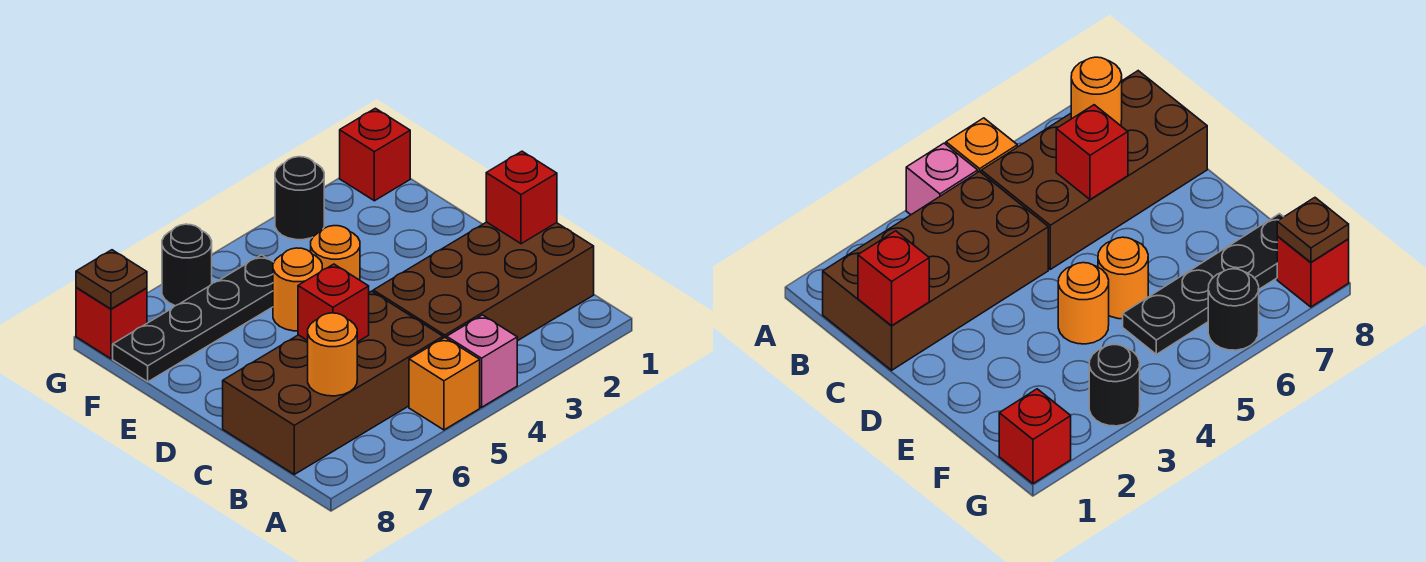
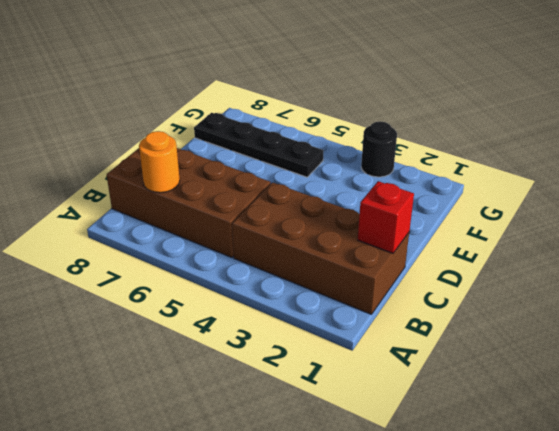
none -> pink brick A4 level 1
none -> orange brick A5 level 1
none -> orange round brick E4 level 1

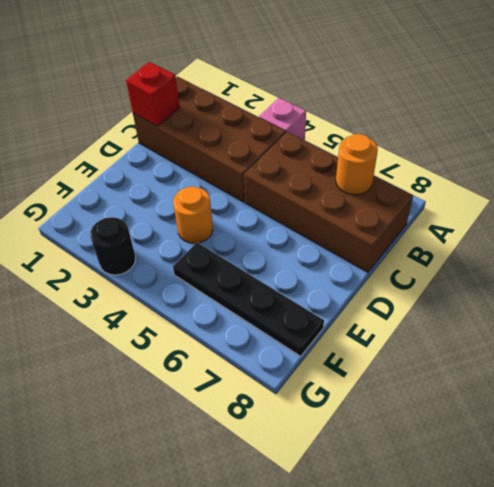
none -> orange brick A5 level 1
none -> orange round brick E5 level 1
none -> red brick G1 level 1

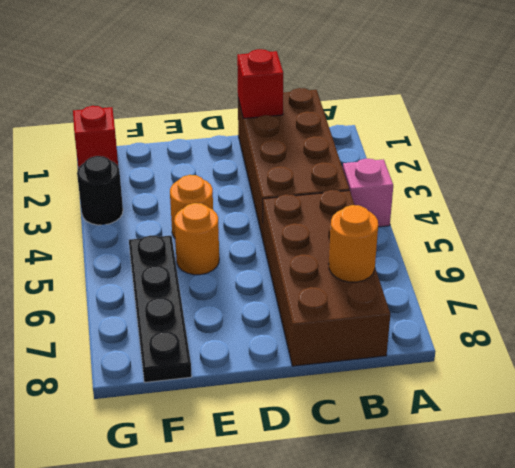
none -> orange brick A5 level 1
none -> black round brick G6 level 1
none -> red brick G8 level 1

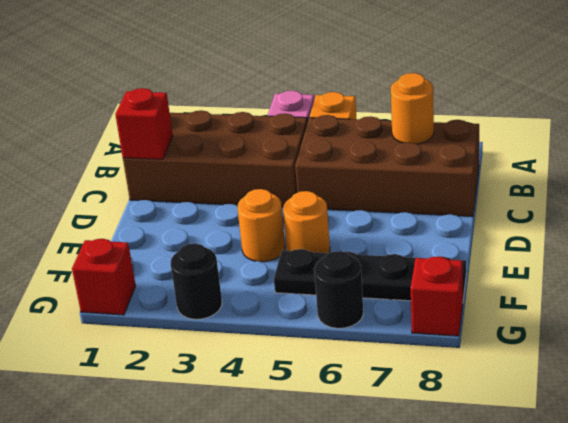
none -> red brick C6 level 2
none -> brown plate G8 level 2

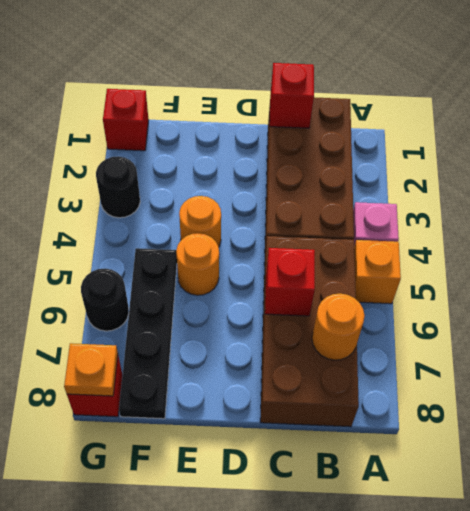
orange plate G8 level 2 -> brown plate G8 level 2

